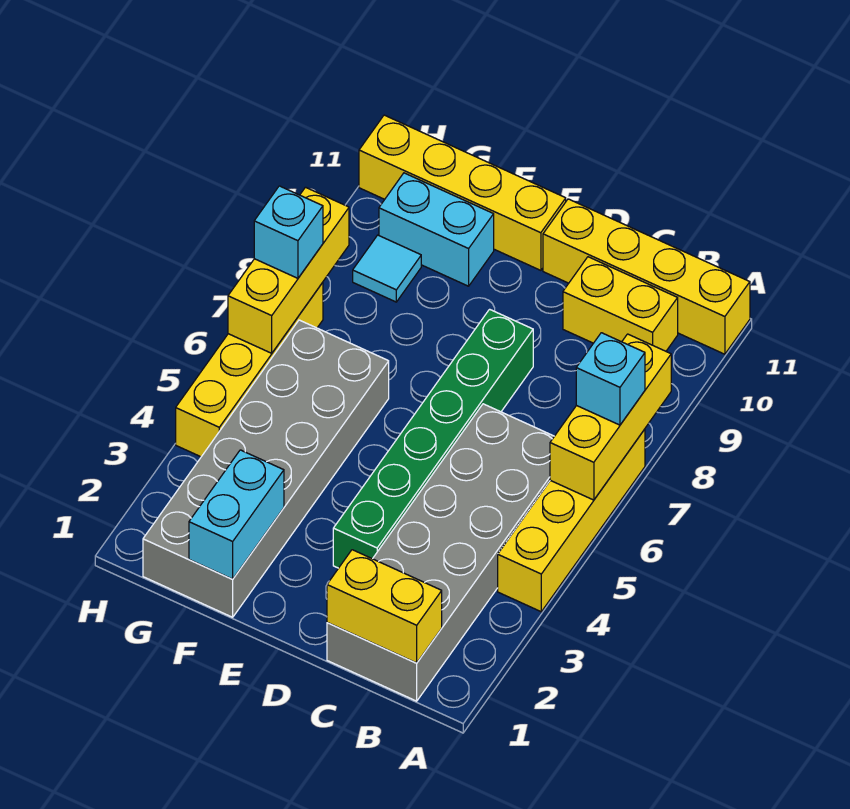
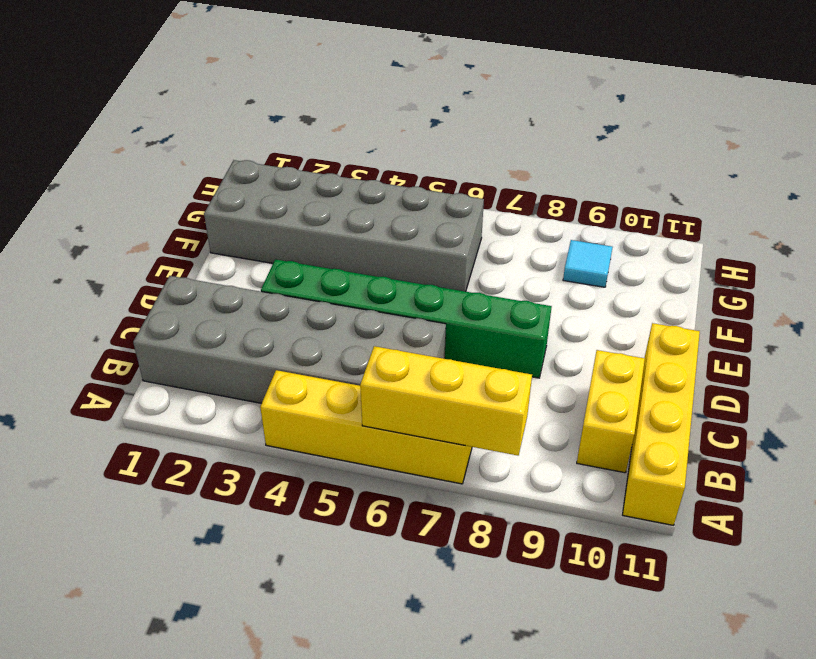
none -> yellow brick E11:H11 level 1
none -> cyan brick F10:G10 level 1
none -> yellow brick H4:H7 level 1

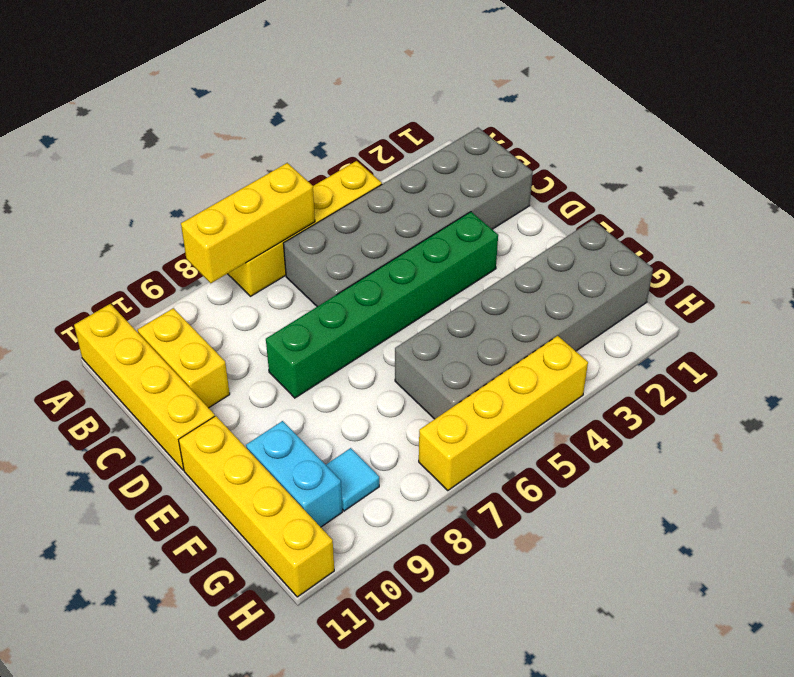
none -> yellow brick B1:C1 level 2
none -> cyan brick F1:F2 level 2
none -> yellow brick H6:H8 level 2

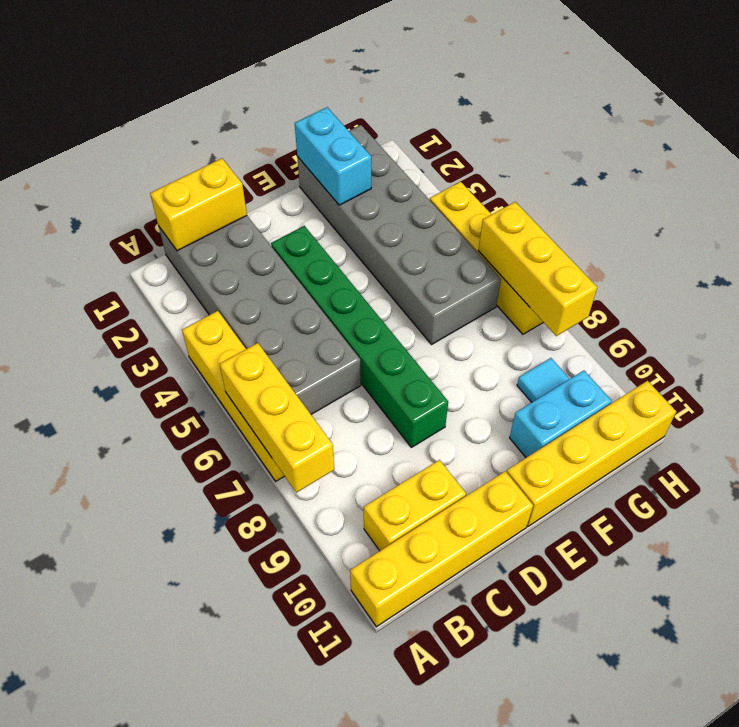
none -> cyan brick A7 level 3
none -> cyan brick H7 level 3

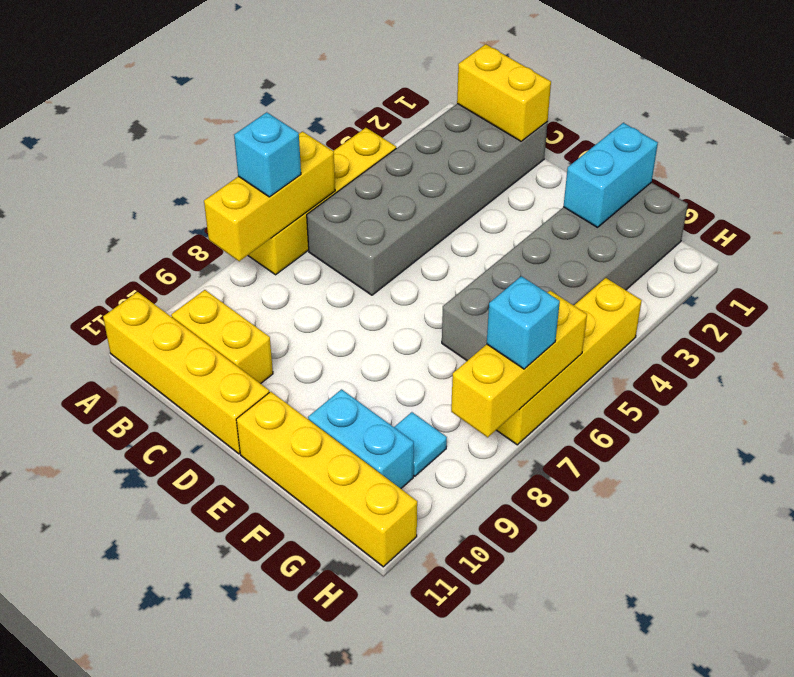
none -> green brick D3:D8 level 1

